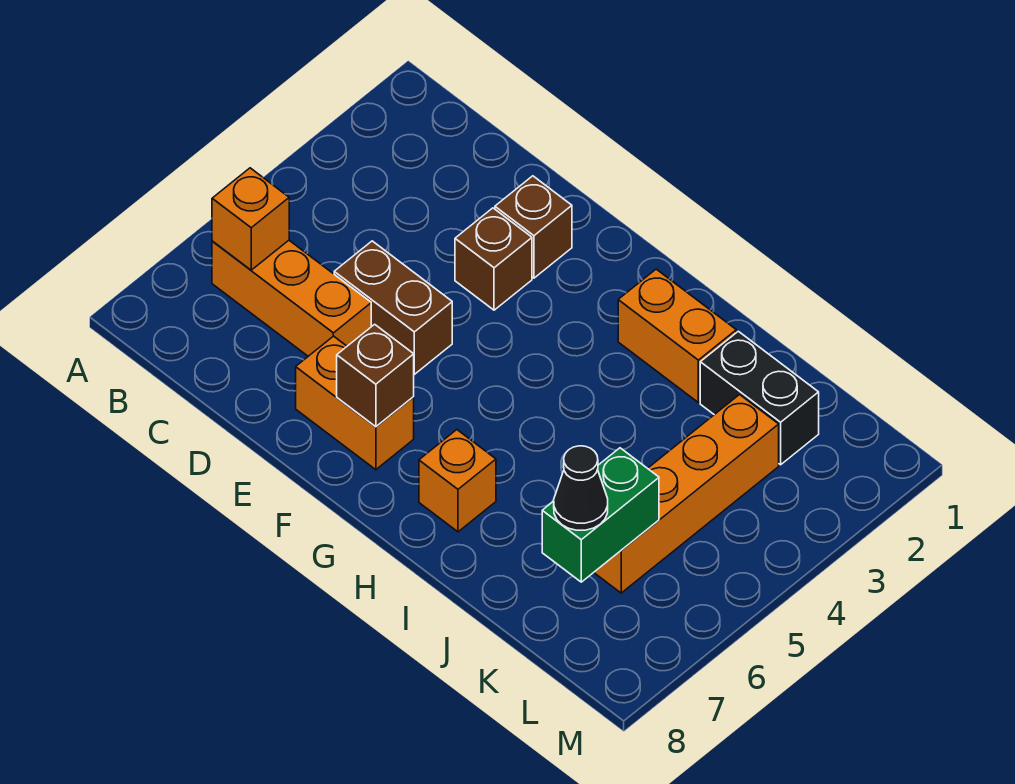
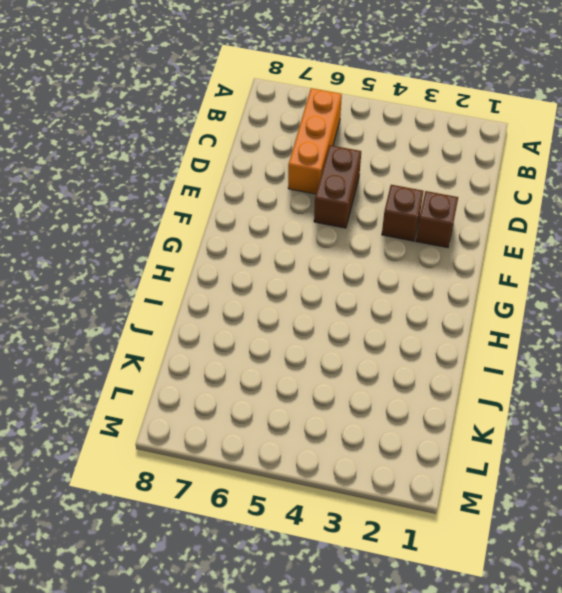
none -> orange brick E7:F7 level 1
none -> orange brick H2:I2 level 1
none -> orange brick H7 level 1

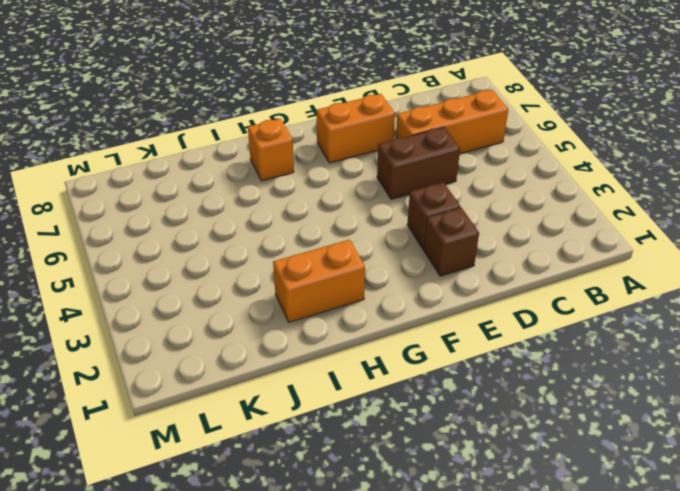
none -> black brick J2:K2 level 1
none -> orange brick K3:K6 level 1
none -> orange brick B6 level 2

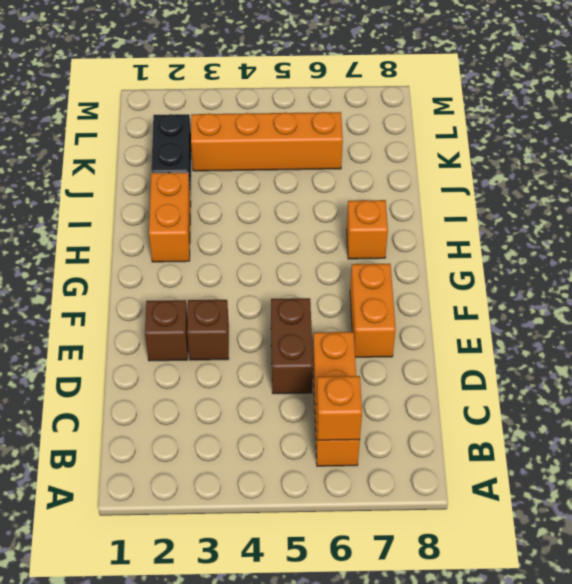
none -> brown brick F7 level 2
none -> green brick K6:K7 level 2
none -> black cone K7 level 3

